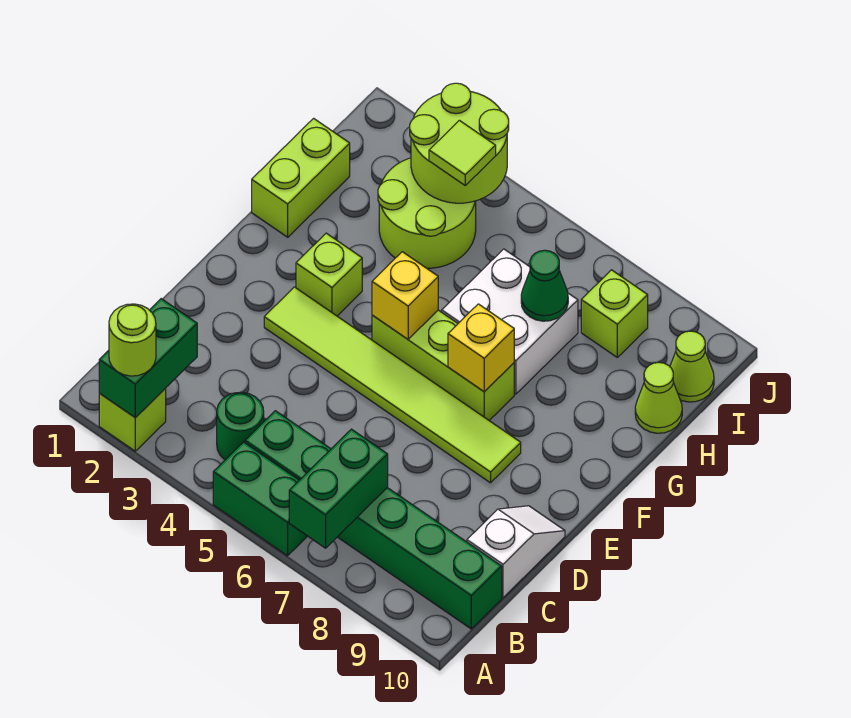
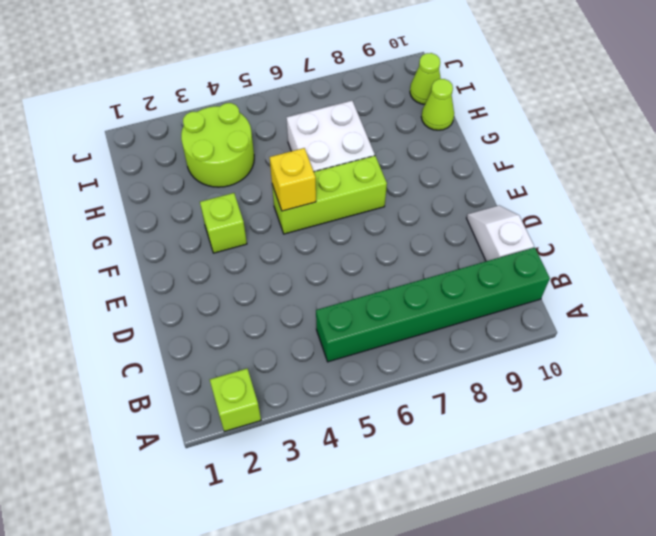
none -> green brick A5:A6 level 1
none -> green round brick B4 level 1
none -> lime tile E3:E8 level 1

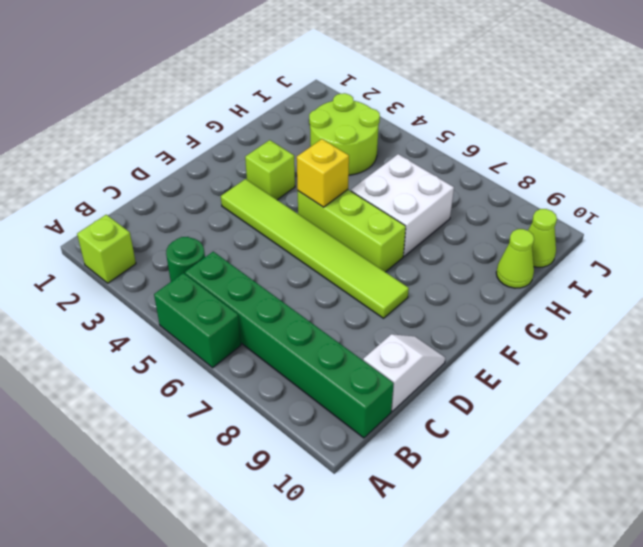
none -> lime brick G1:H1 level 1
none -> lime brick I8 level 1
none -> green brick A2:B2 level 2

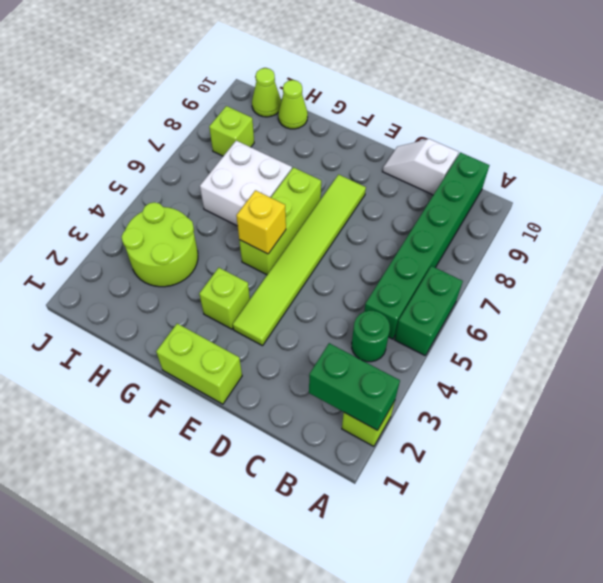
lime brick E1:F1 level 1 -> lime brick G1:H1 level 1
none -> green brick A7:B7 level 2
none -> yellow brick F7 level 2
none -> green cone H7 level 2

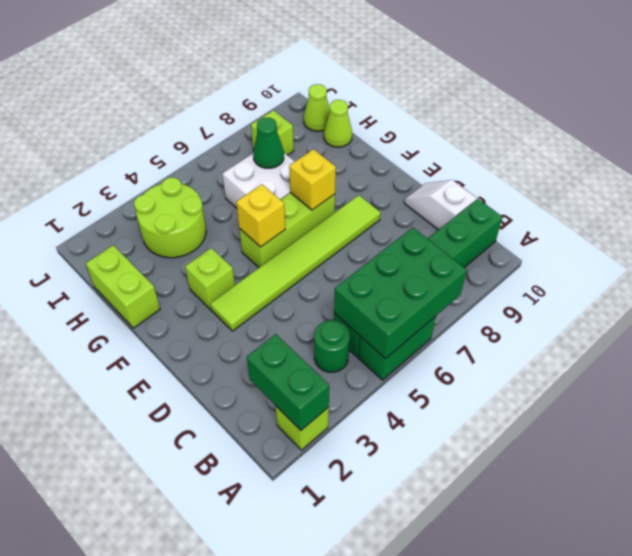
green brick A5:B7 level 2 -> green brick A7:B7 level 2
none -> lime round brick I3:J4 level 2
none -> lime round brick A2 level 3
none -> lime tile I4 level 3

